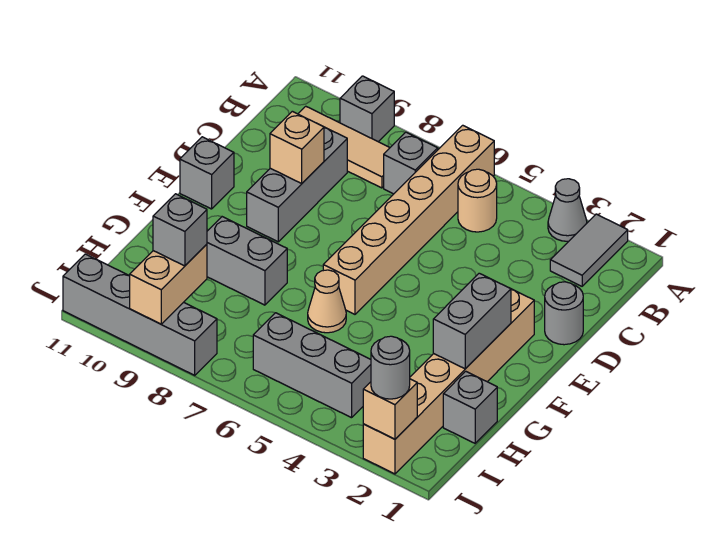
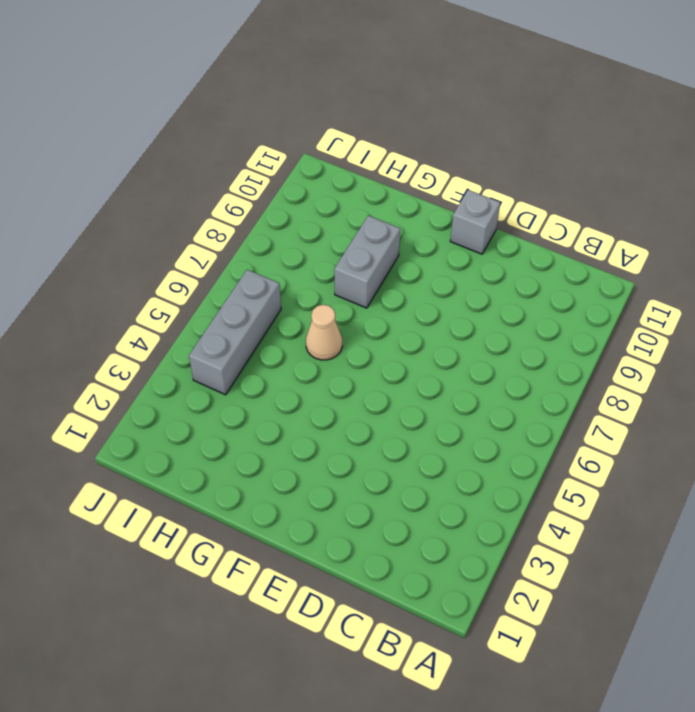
none -> grey tile A2:B2 level 1
none -> grey cone A3 level 1
none -> tan brick A6:F6 level 1

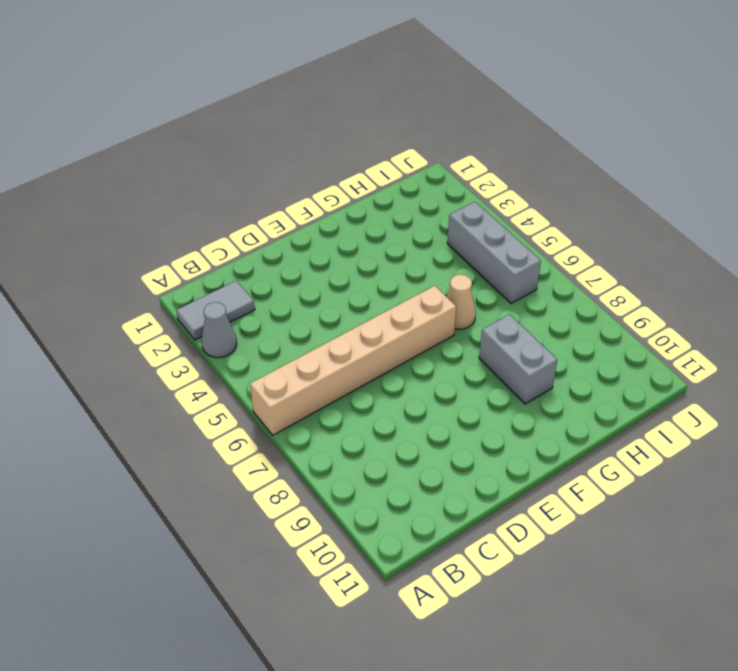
none -> grey brick A9 level 1
none -> tan round brick B5 level 1
none -> grey brick B7 level 1

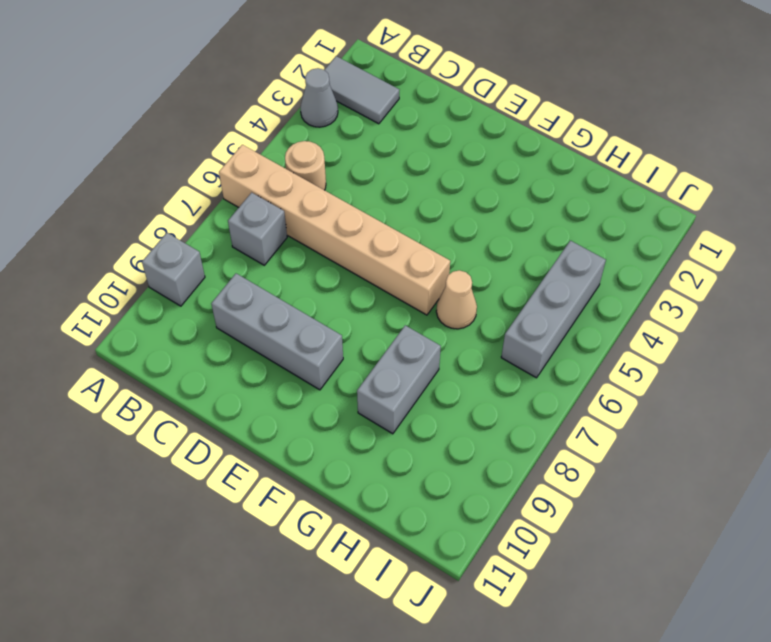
none -> tan tile B8:B10 level 1
none -> grey round brick D1 level 1
none -> tan brick E2:J2 level 1

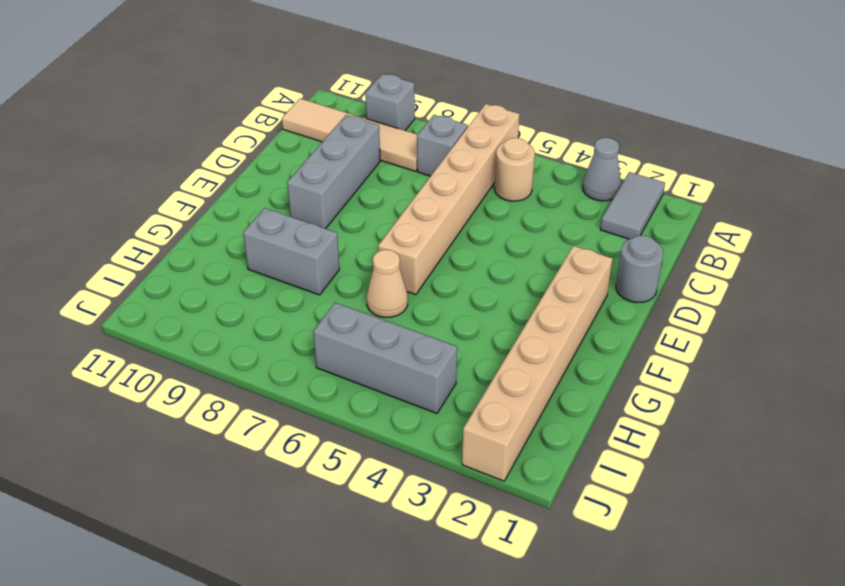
tan tile B8:B11 level 1 -> tan tile B8:B10 level 1
none -> grey brick E11 level 1
none -> grey brick H1 level 1
none -> grey brick J8:J11 level 1

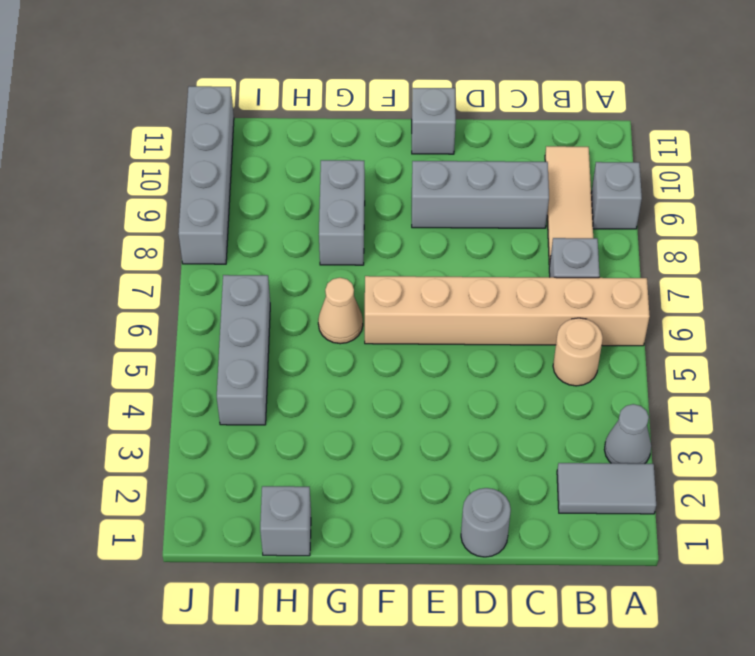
none -> tan brick E2:J2 level 1
none -> tan brick D9 level 2
none -> grey brick F2:G2 level 2

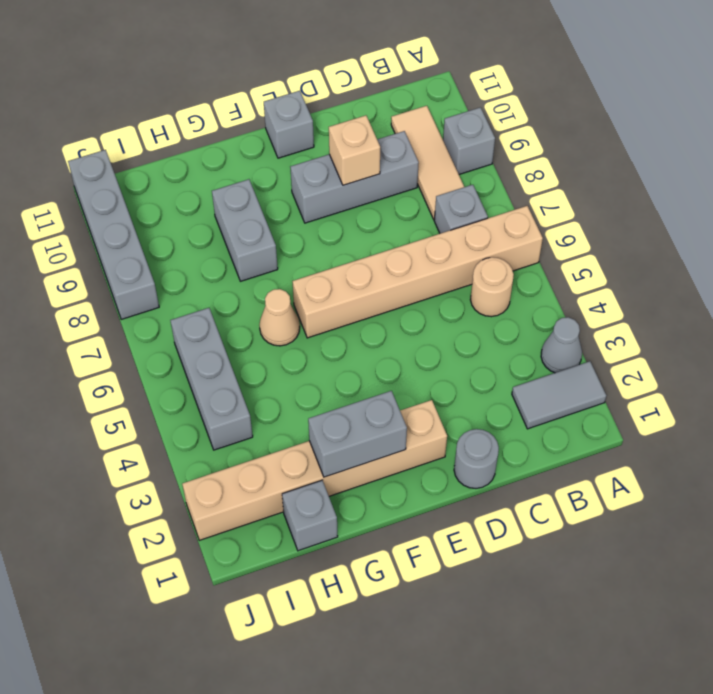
none -> tan brick I9:J9 level 2
none -> tan brick J2 level 2
none -> grey brick I9 level 3

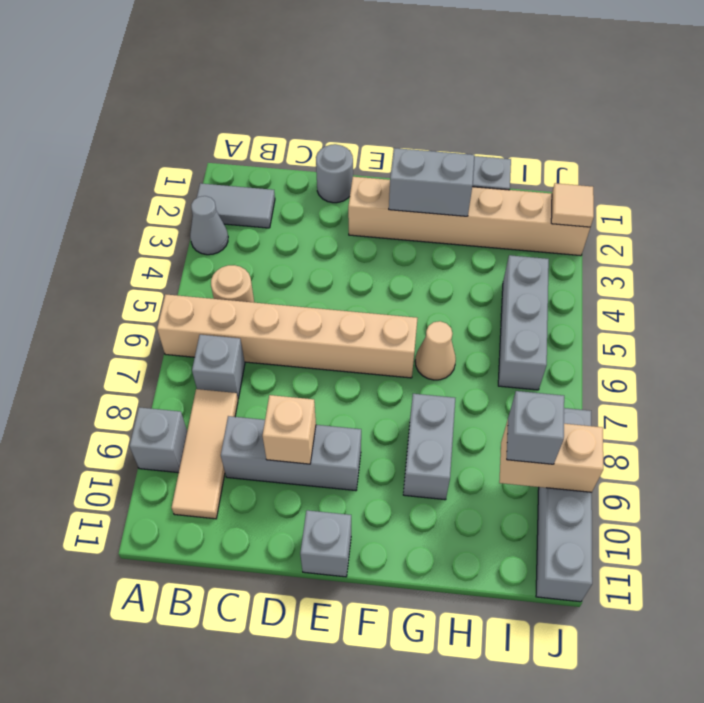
tan tile J2 level 2 -> tan brick J2 level 2
none -> grey round brick J2 level 3

